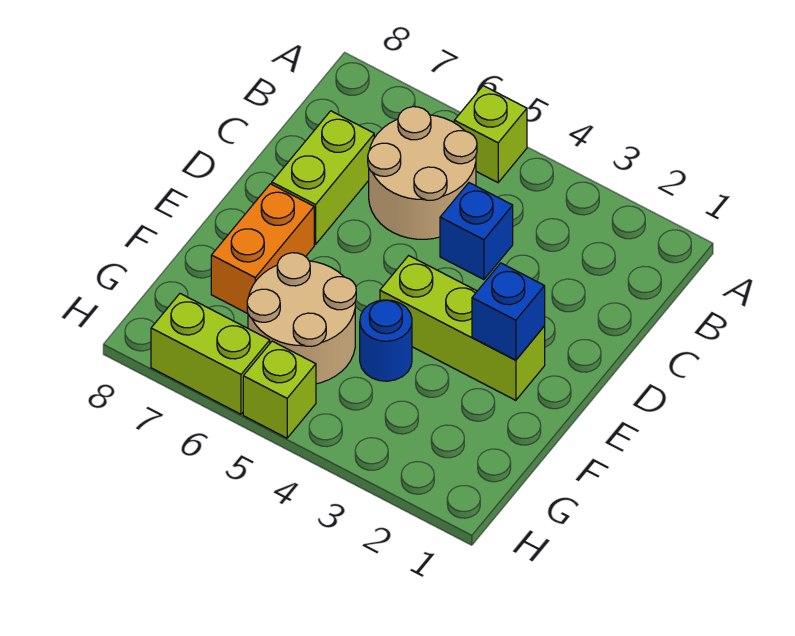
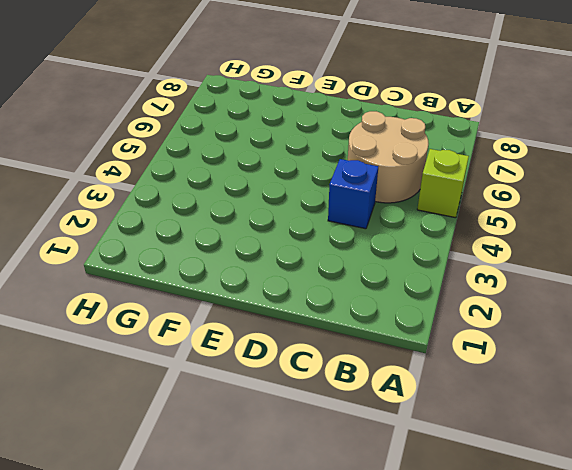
none -> lime brick C7:D7 level 1
none -> lime brick E2:E4 level 1

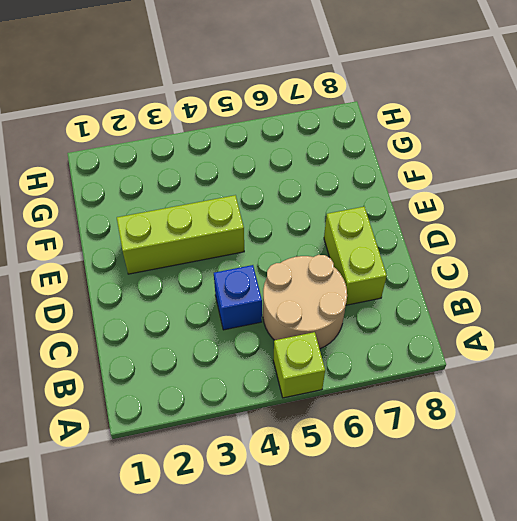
none -> orange brick E7:F7 level 1
none -> blue round brick F4 level 1

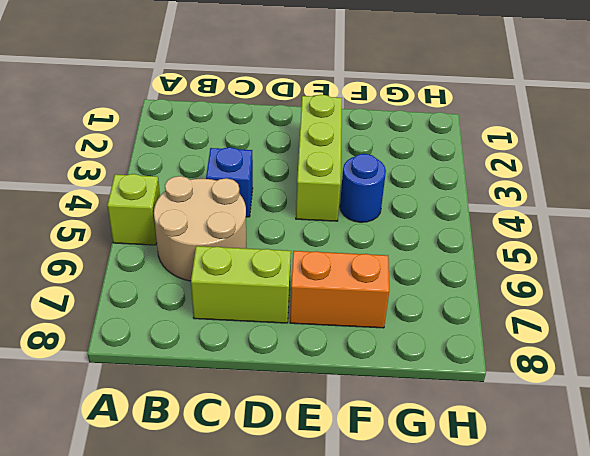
none -> tan round brick F5:G6 level 1
none -> lime brick H5 level 1

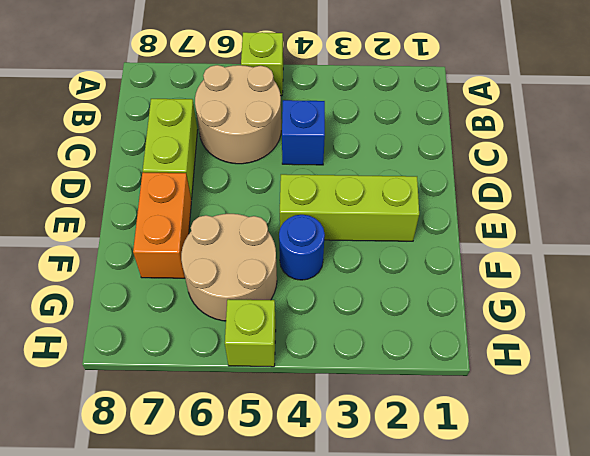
none -> lime brick H6:H7 level 1
none -> blue brick E2 level 2

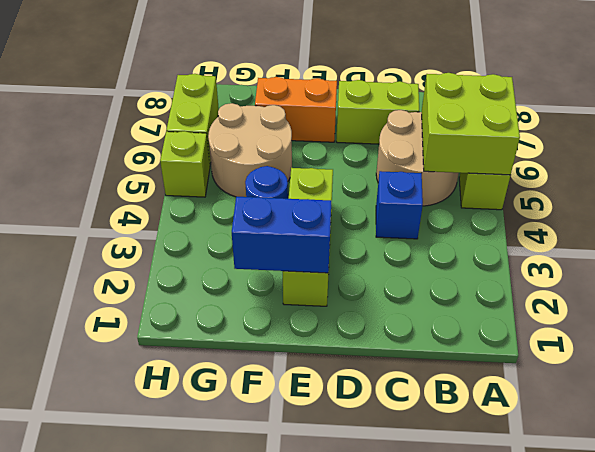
lime brick A5:B6 level 2 -> none
blue brick E2:F2 level 2 -> blue brick E2 level 2

